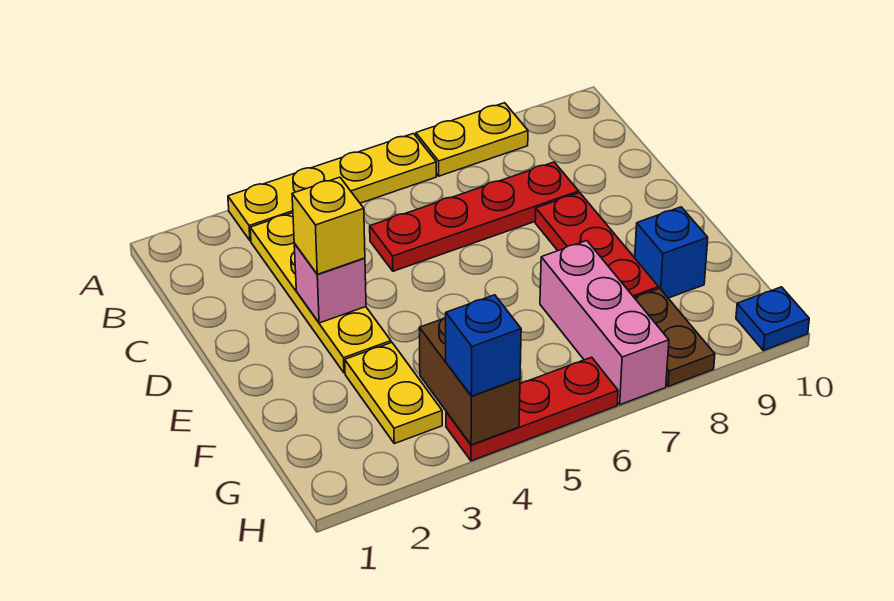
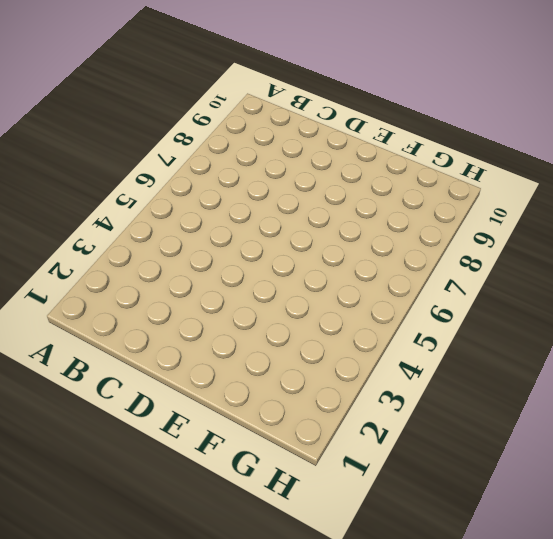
none -> yellow plate A3:A6 level 1
none -> yellow plate A7:A8 level 1
none -> yellow plate B3:E3 level 1

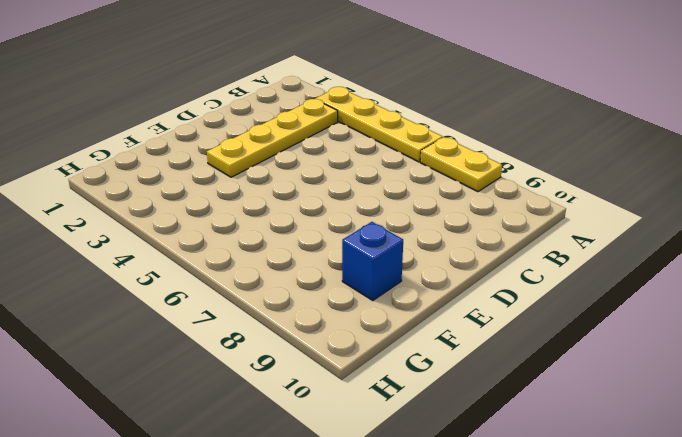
none -> red plate C5:C8 level 1
none -> red plate D8:F8 level 1
none -> yellow plate F3:G3 level 1

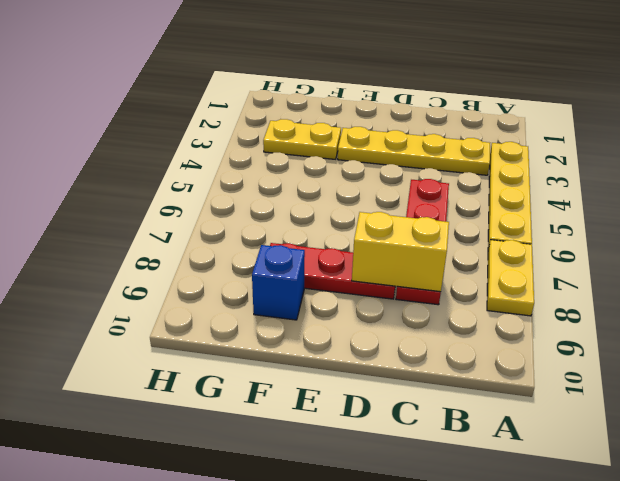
yellow brick C8:D8 level 2 -> none
none -> pink brick F7:H7 level 1
none -> brown plate G8:H8 level 1
none -> red plate H4:H6 level 1

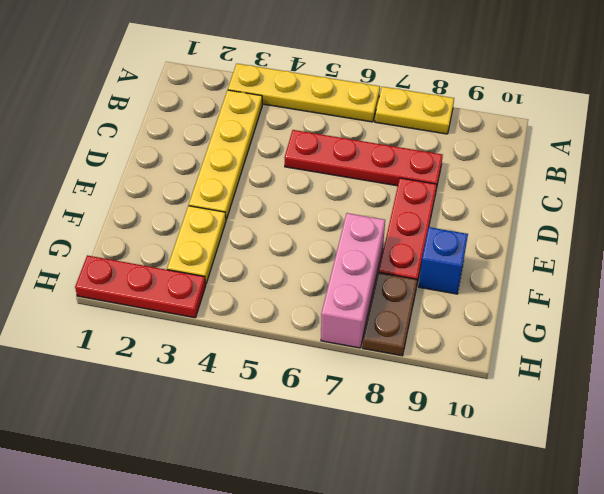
red plate H1:H3 level 1 -> red plate H4:H6 level 1
none -> blue plate H10 level 1
none -> pink brick D3 level 2
none -> brown brick G4:H4 level 2

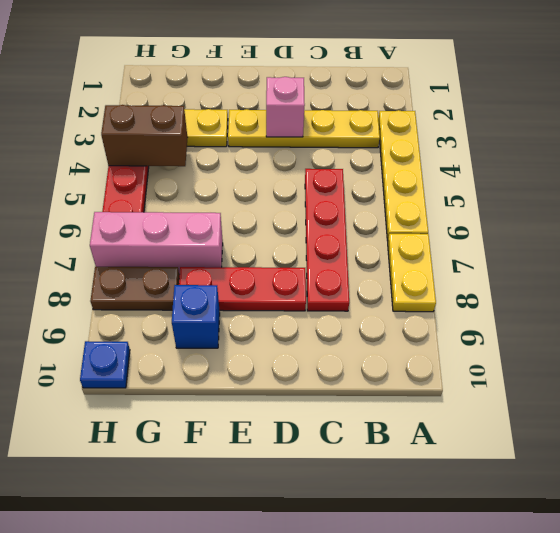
none -> yellow brick D3 level 3
none -> blue brick H4 level 3

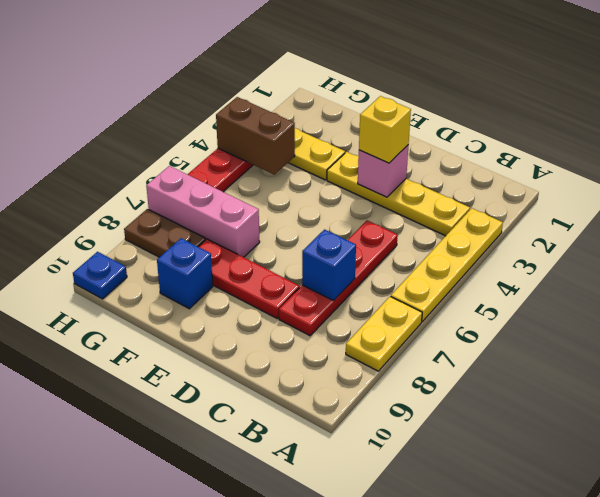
blue brick C7 level 2 -> blue brick H4 level 3

